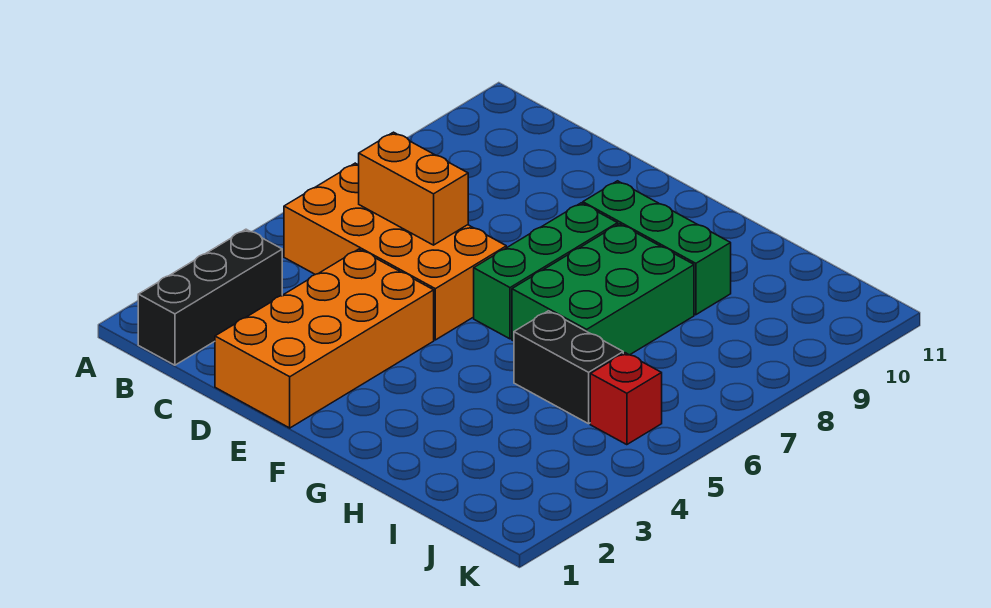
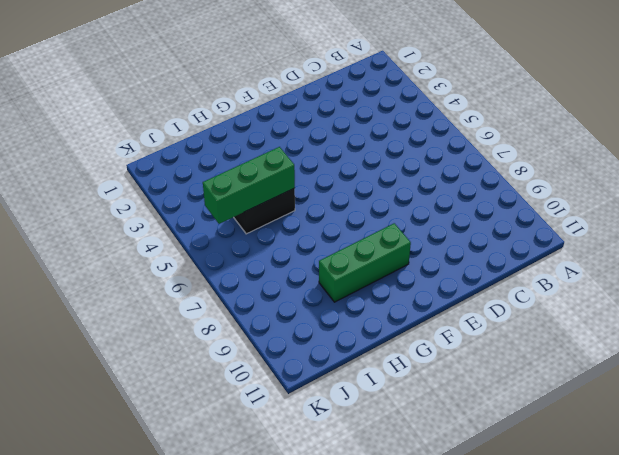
green brick H5:J5 level 2 -> green brick F6:F8 level 1
none -> black brick B1:B3 level 1
none -> orange brick B5:E6 level 1

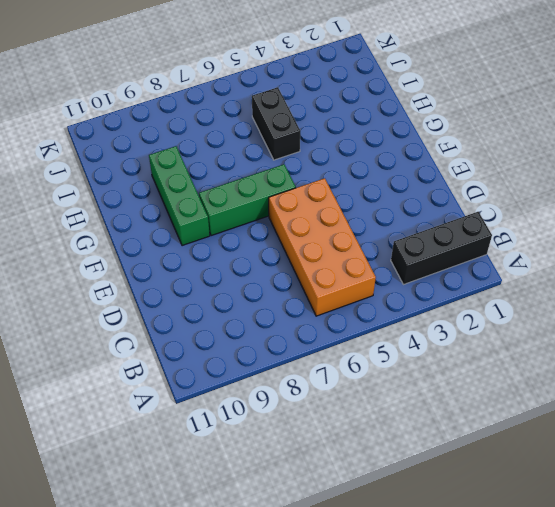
none -> orange brick D1:E4 level 1
none -> green brick G6:H8 level 1

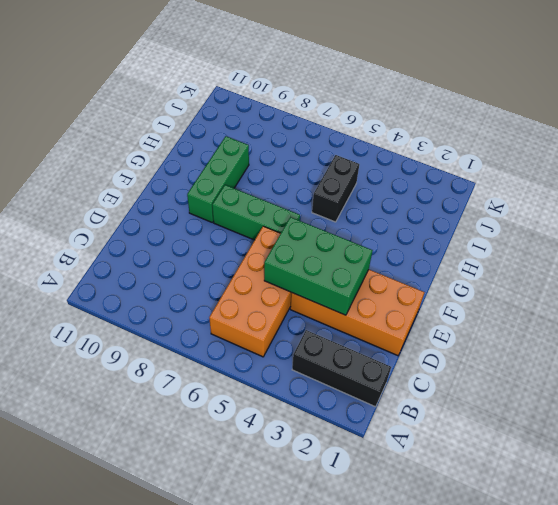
green brick D3:E5 level 2 -> green brick G6:H8 level 1
none -> red brick J5 level 1
none -> orange brick C6:D6 level 2

